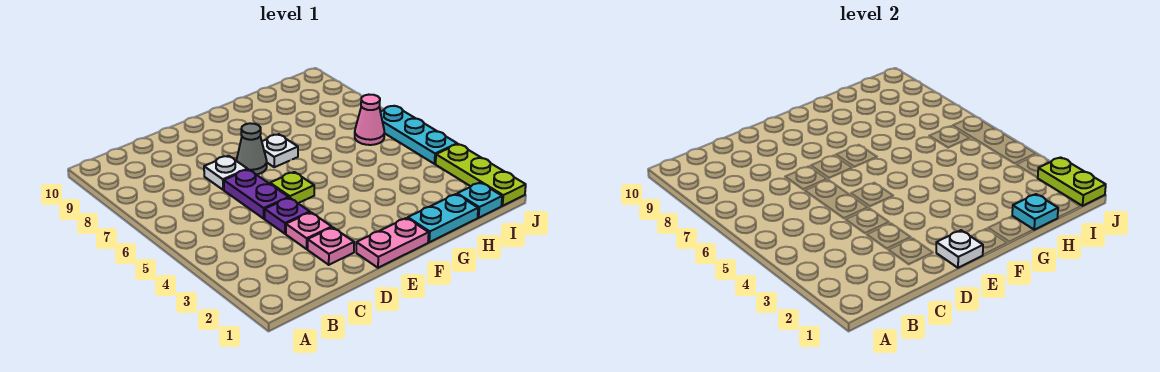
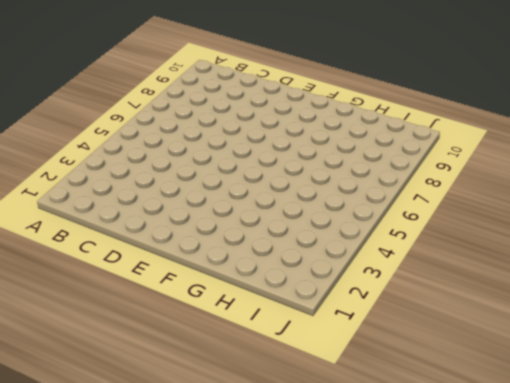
none -> pink plate D2 level 1
none -> pink plate D3 level 1
none -> purple plate D4 level 1

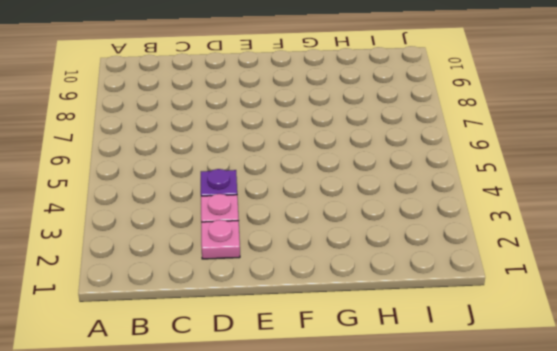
none -> purple plate D5:D6 level 1
none -> white plate D7 level 1
none -> pink plate E1:F1 level 1

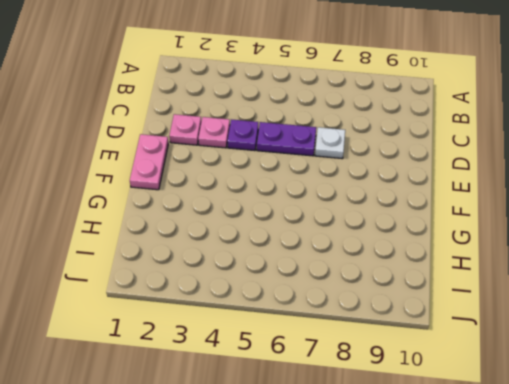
none -> lime plate E5 level 1
none -> grey cone E7 level 1
none -> white plate F7 level 1

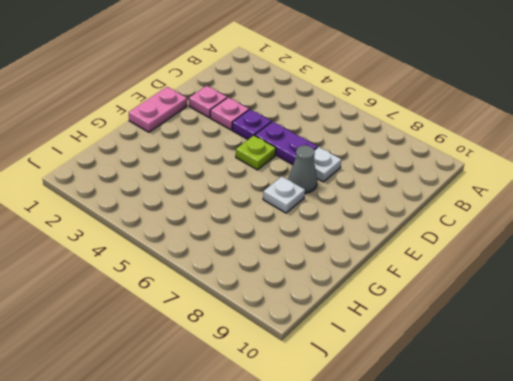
none -> cyan plate G1:H1 level 1
none -> cyan plate I1 level 1
none -> pink cone I6 level 1

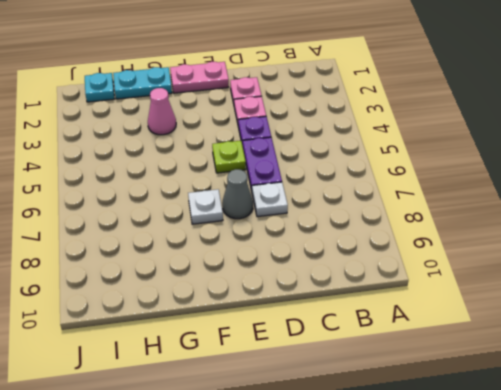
pink cone G3 level 1 -> pink cone I6 level 1
none -> lime plate J1:J3 level 1
none -> cyan plate J4:J6 level 1
none -> white plate E1 level 2

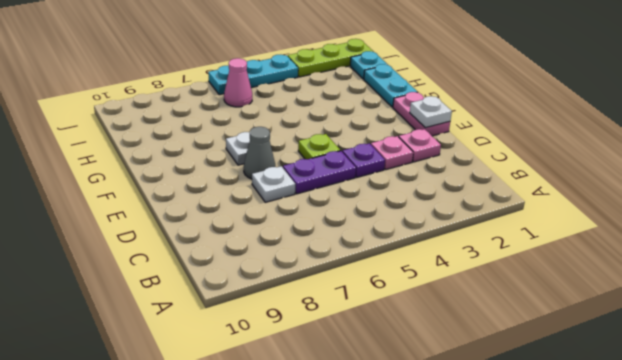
none -> cyan plate H1 level 2
none -> lime plate J1:J2 level 2

